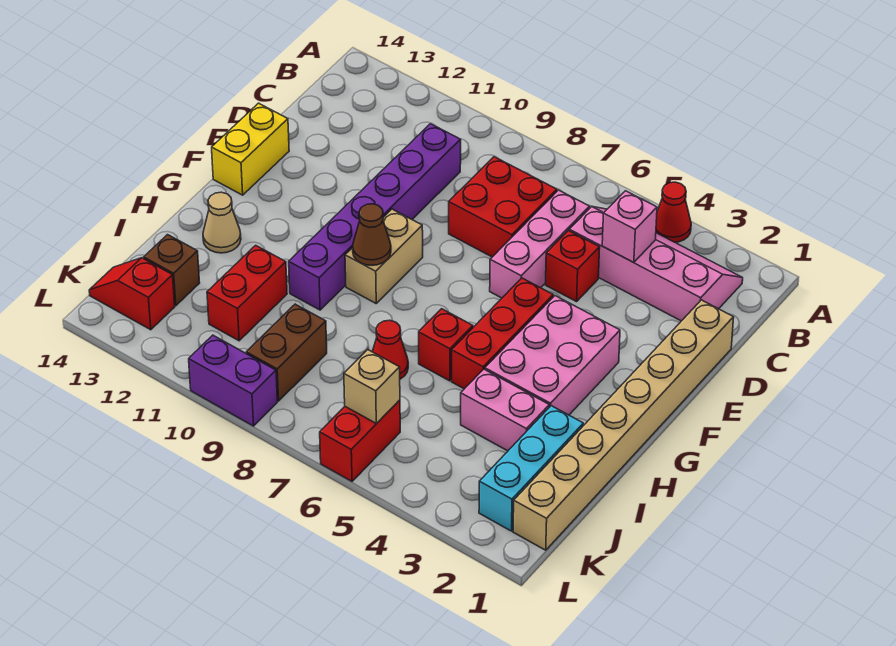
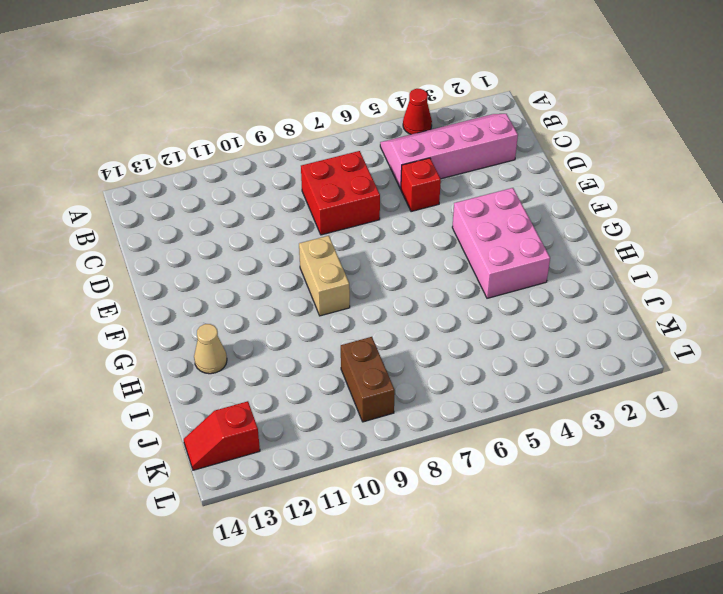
none -> pink brick C6:E6 level 1
none -> purple brick C10:H10 level 1
none -> tan brick D1:K1 level 1

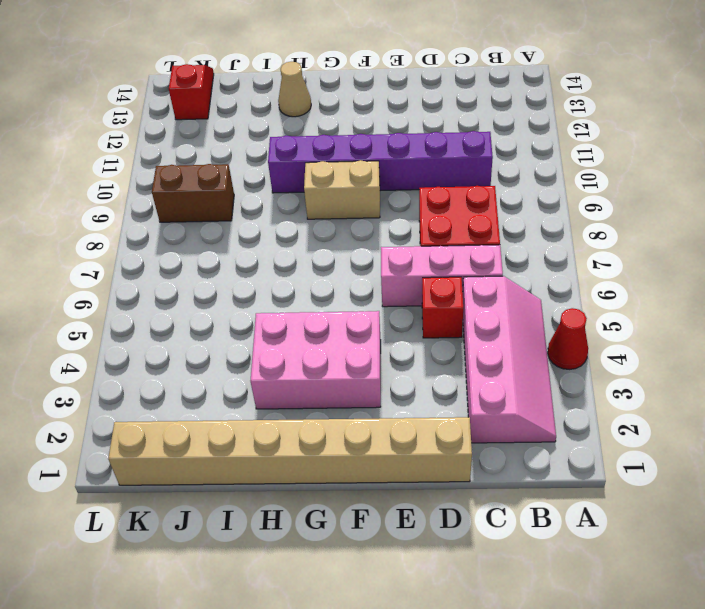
none -> yellow brick E14:F14 level 1
none -> red brick F5:H5 level 1
none -> red brick H6 level 1

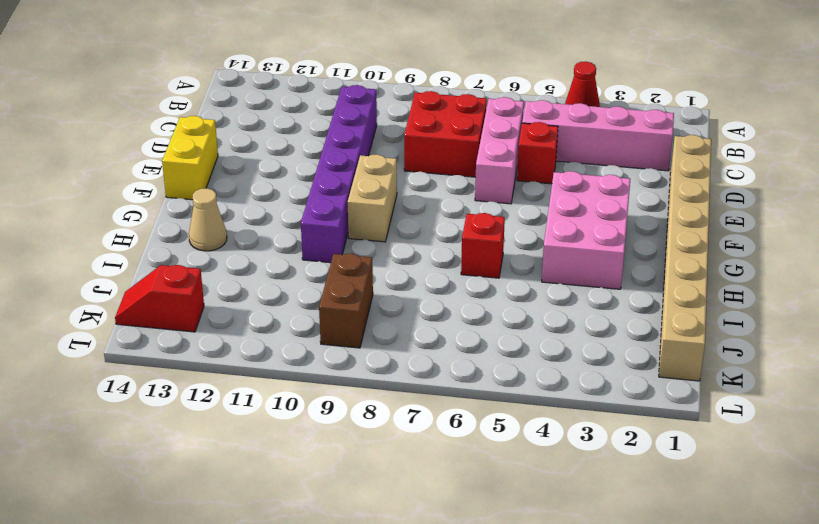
none -> red brick F5:H5 level 1
none -> cyan brick I2:K2 level 1
none -> pink brick I3:I4 level 1

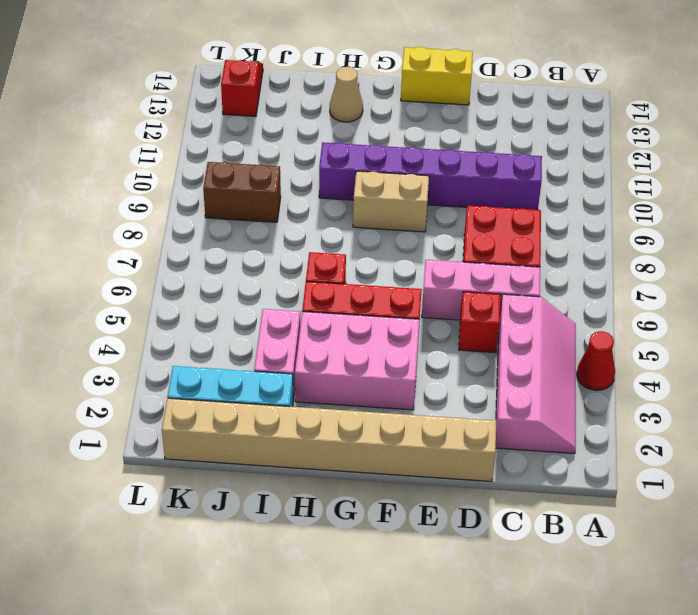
none -> red cone I7 level 1
none -> red brick I11:J11 level 1
none -> brown brick J13 level 1

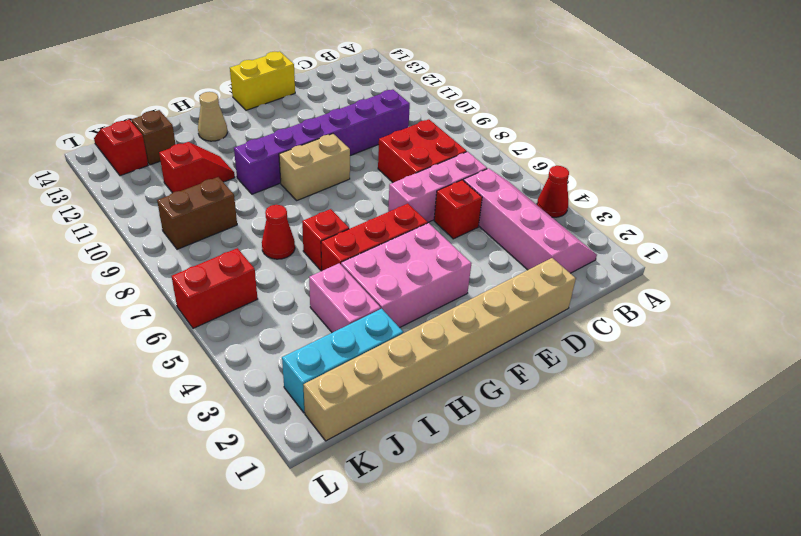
red slope I11:J11 level 1 top J -> red brick I11:J11 level 1
none -> purple brick L9:L10 level 1
none -> pink brick C4 level 2
none -> brown cone G9 level 2

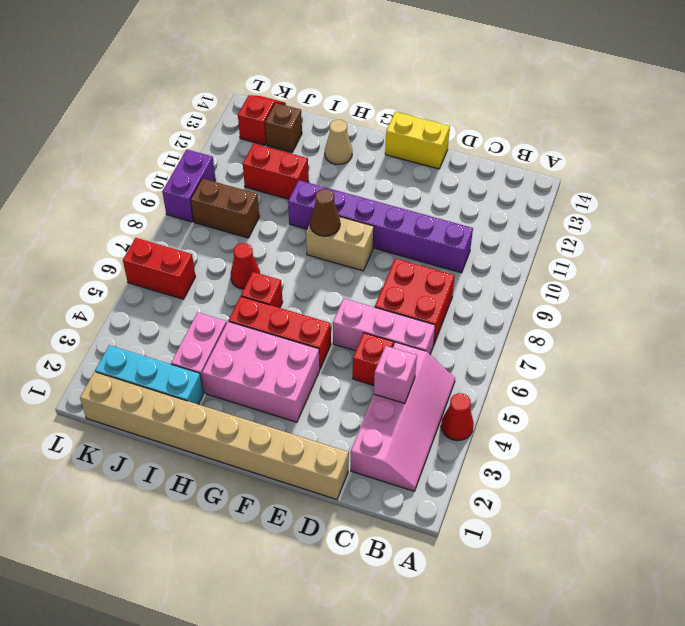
none -> tan brick K6 level 2

